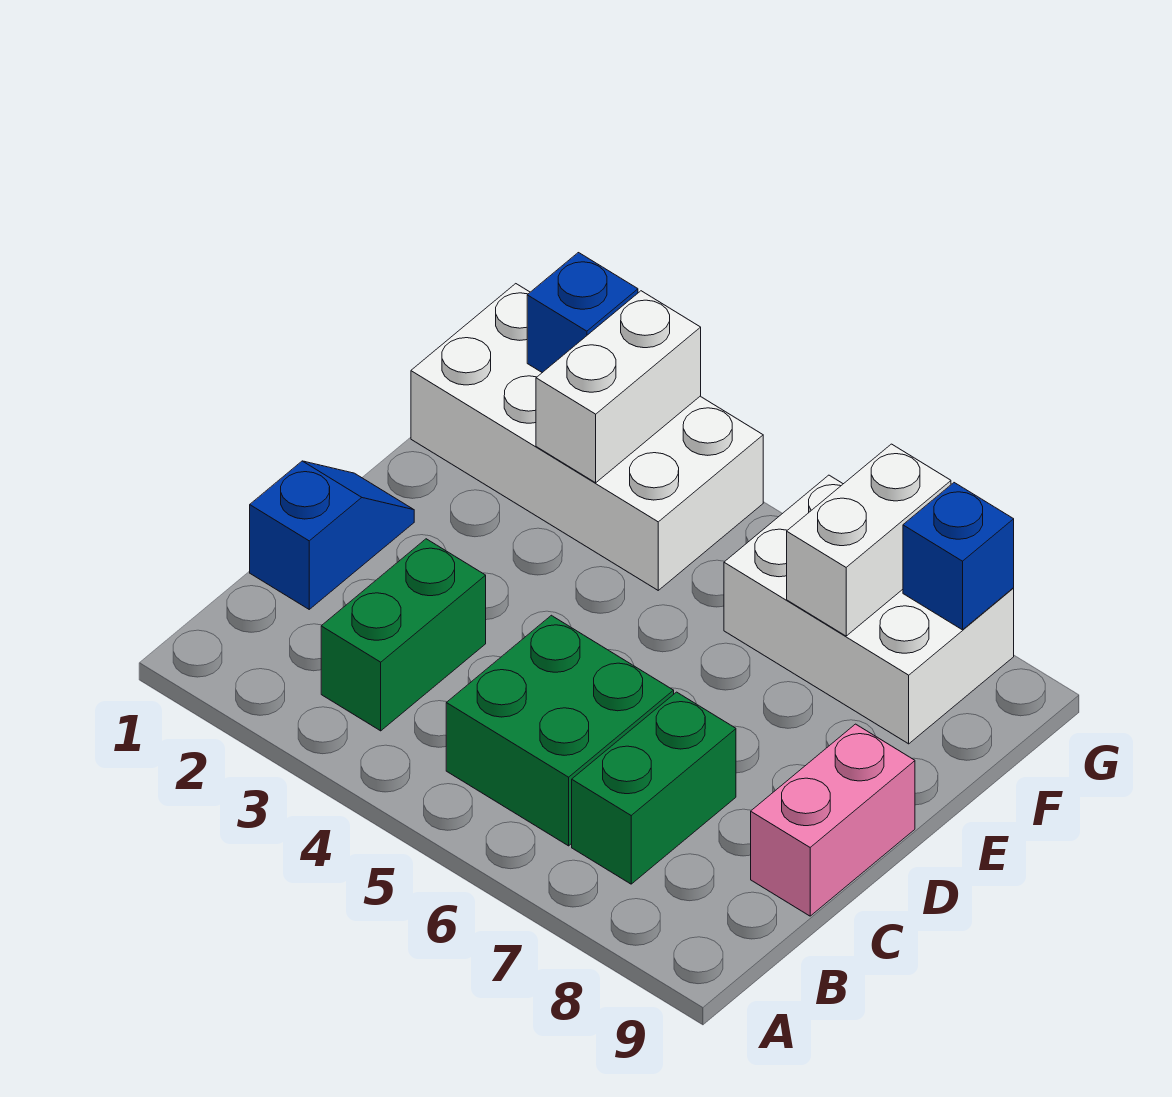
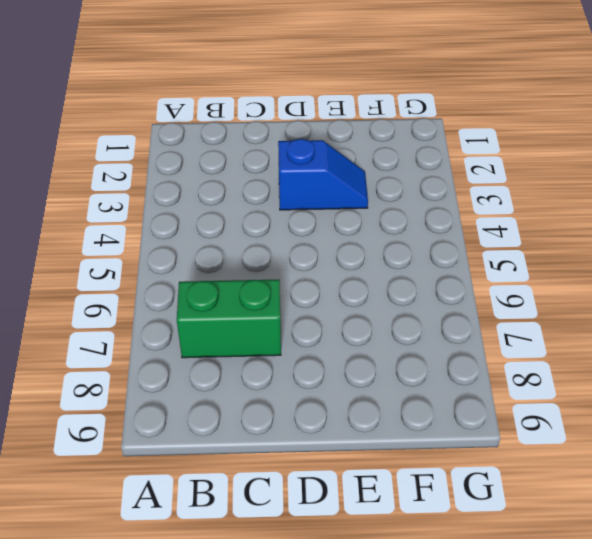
blue slope D3:E3 level 1 top D -> blue slope C1:D1 level 1 top C
none -> green brick B3:C3 level 1
none -> green brick B5:C6 level 1

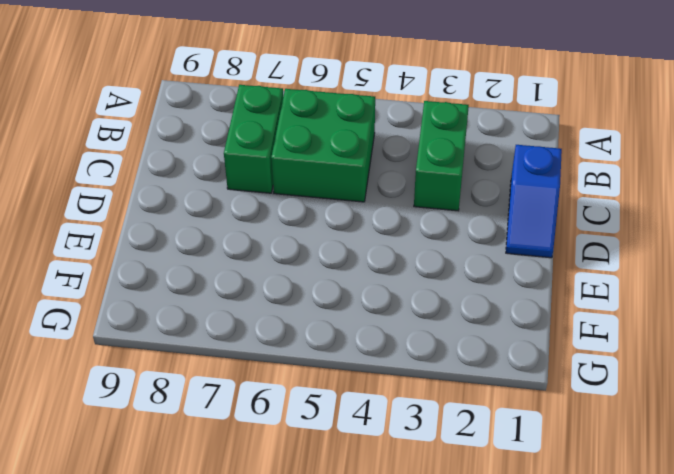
none -> pink brick C9:D9 level 1
none -> white brick F1:G4 level 1

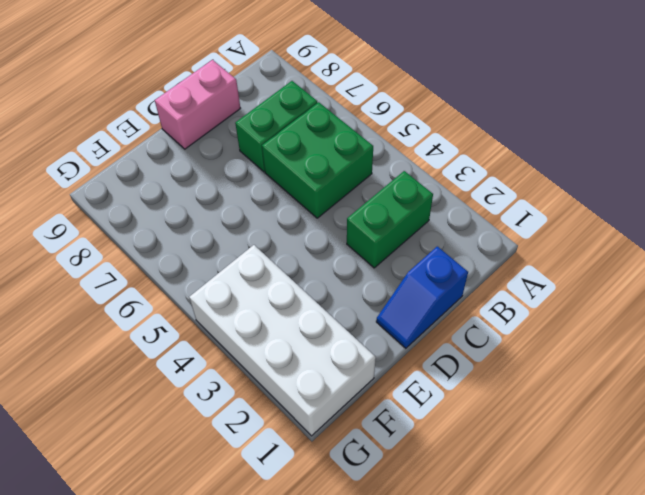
none -> white brick F6:G8 level 1
none -> white brick F3:G3 level 2

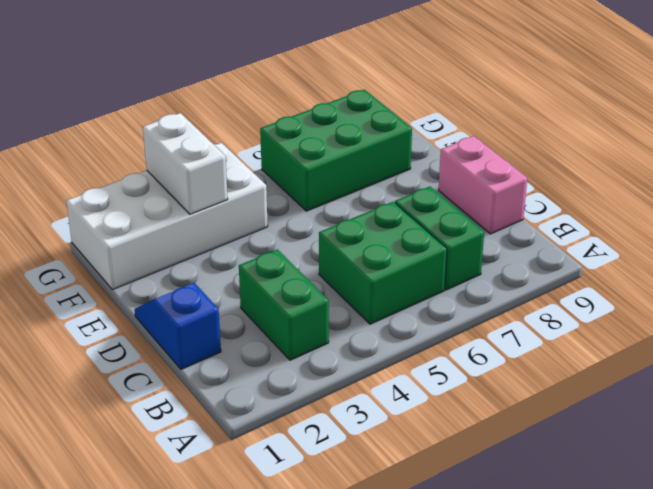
green brick F6:G8 level 1 -> white brick F6:G8 level 1
none -> white brick F7:G7 level 2
none -> blue brick G2 level 2

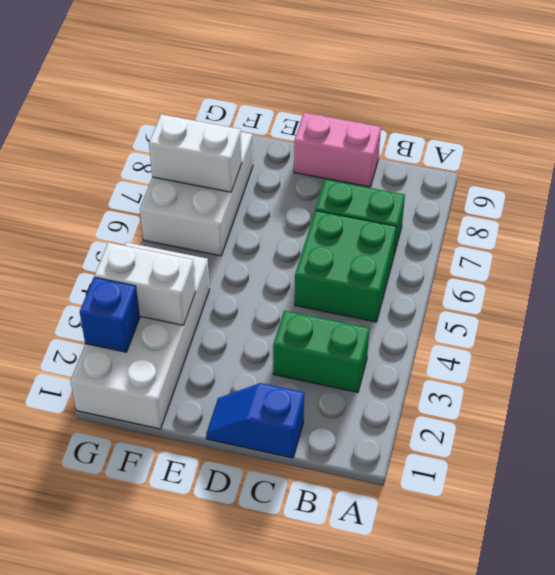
none -> blue brick G8 level 2

